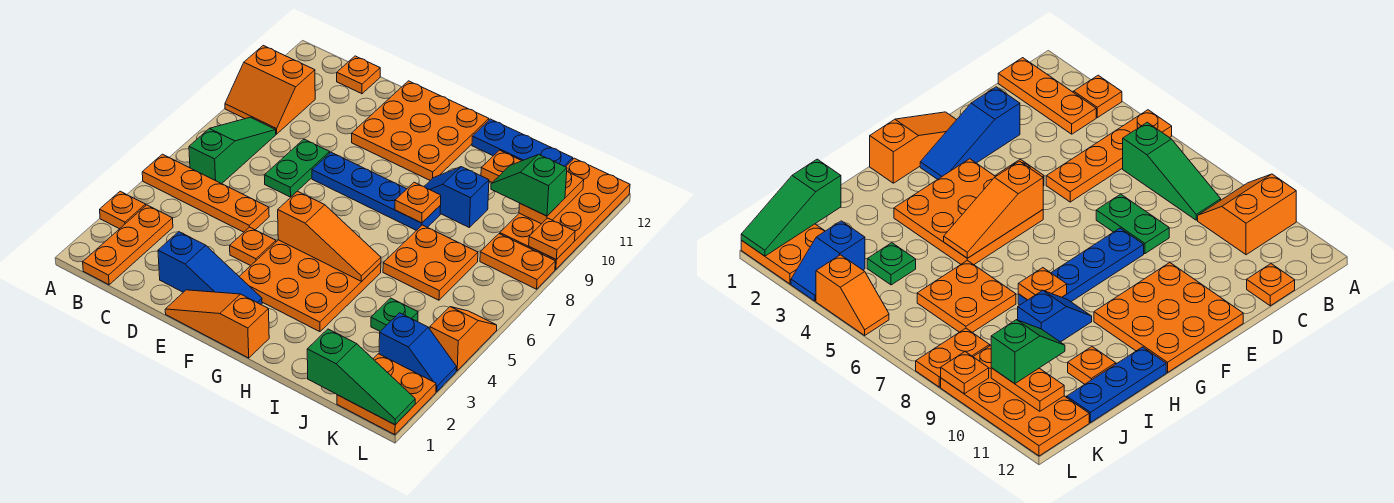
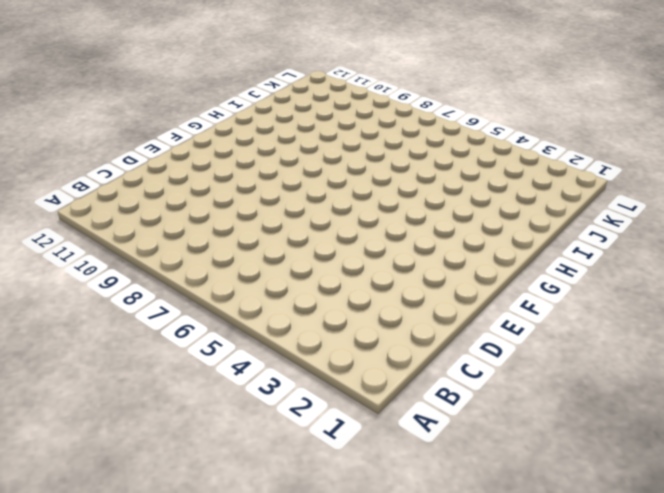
none -> orange plate A3 level 1
none -> orange plate A5:D5 level 1
none -> orange slope A9:B10 level 1 top 10

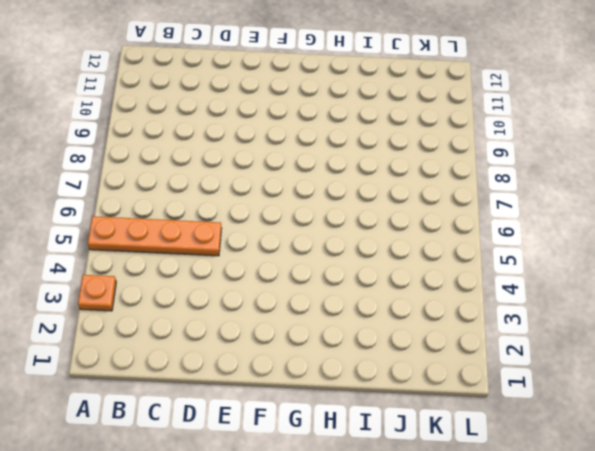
none -> orange slope A9:B10 level 1 top 10
none -> orange plate B1:B3 level 1
none -> green slope B6:B8 level 1 top 6

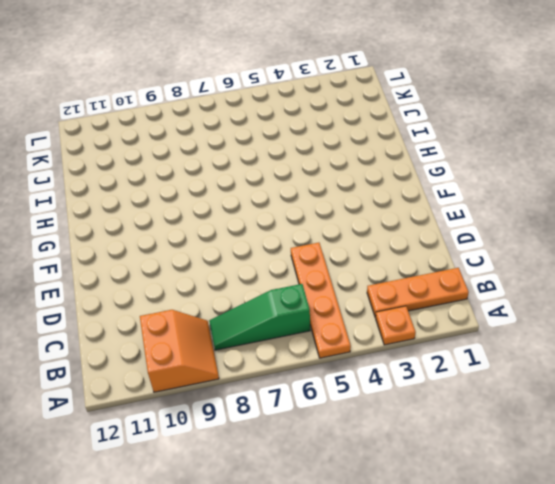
none -> orange plate C12 level 1
none -> blue slope D2:F2 level 1 top D
none -> green plate D7:D8 level 1

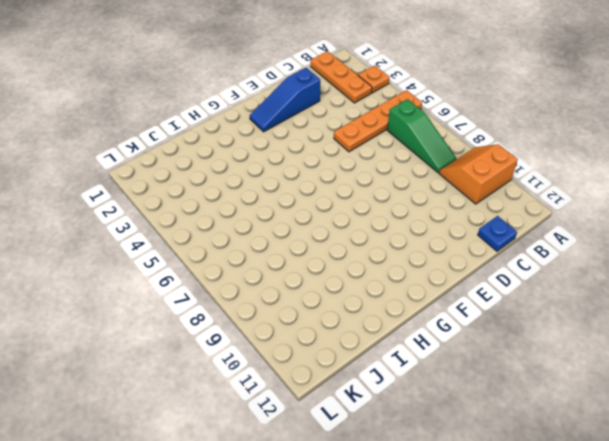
blue plate C12 level 1 -> orange plate C12 level 1
none -> green plate D7:D8 level 1
none -> orange slope E1:G1 level 1 top G
none -> orange plate E4 level 1

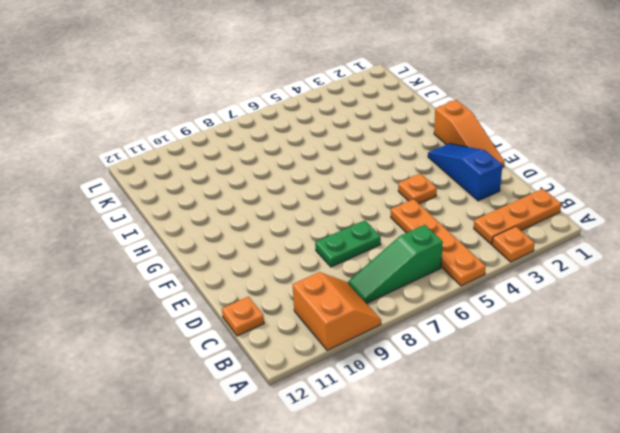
none -> blue plate E8:H8 level 1
none -> orange plate E10:G12 level 1
none -> orange plate F3:H5 level 1

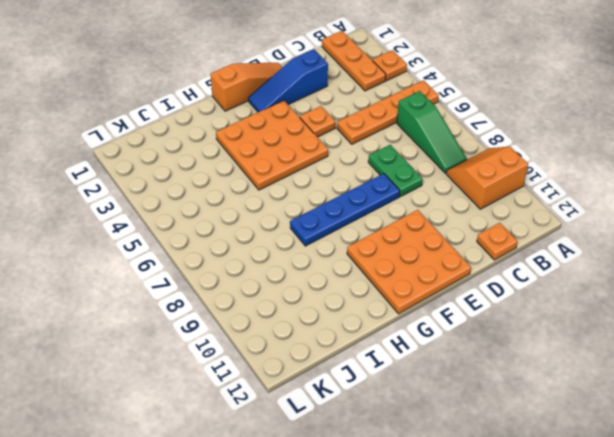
none -> blue slope H9:I9 level 1 top I
none -> blue plate H12:J12 level 1
none -> orange plate I6:J7 level 1

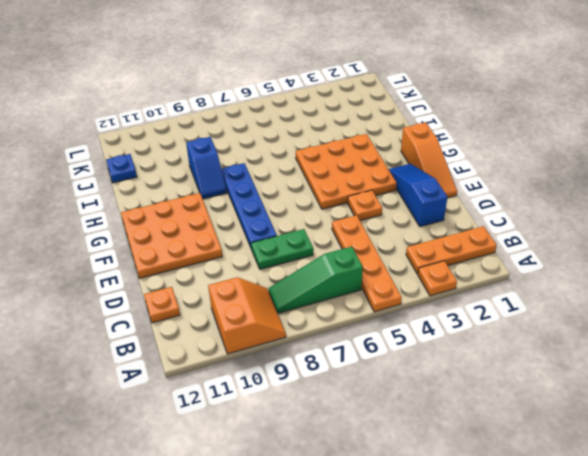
blue plate J12 level 1 -> blue plate H12:J12 level 1
none -> orange plate I6:J7 level 1
none -> orange plate I11 level 1
none -> green plate J4 level 1

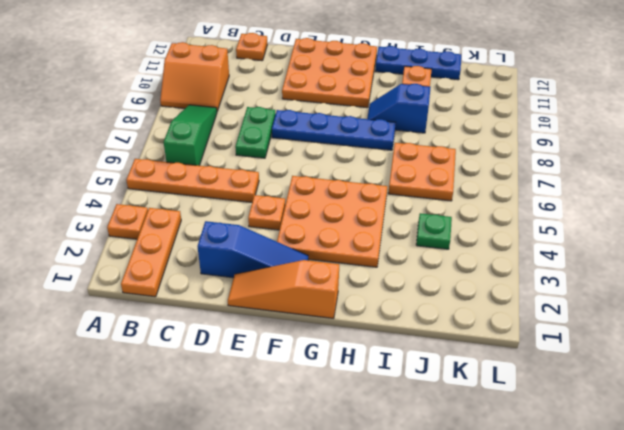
none -> orange plate K1:L2 level 1
none -> blue slope K3:L3 level 1 top K
none -> orange plate K8:L8 level 1

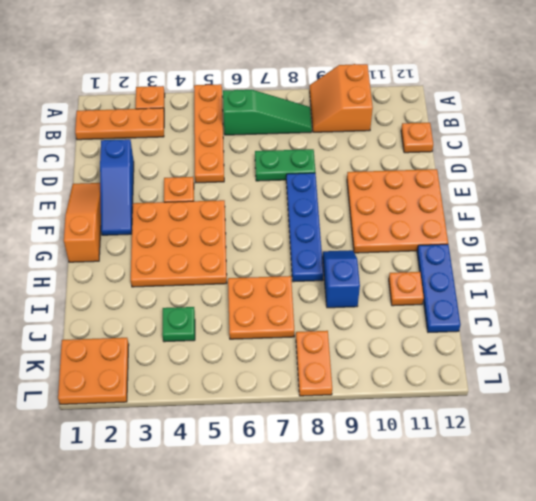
none -> blue slope K3:L3 level 1 top K
none -> orange plate K9:L12 level 1
none -> orange slope L4:L5 level 1 top 4

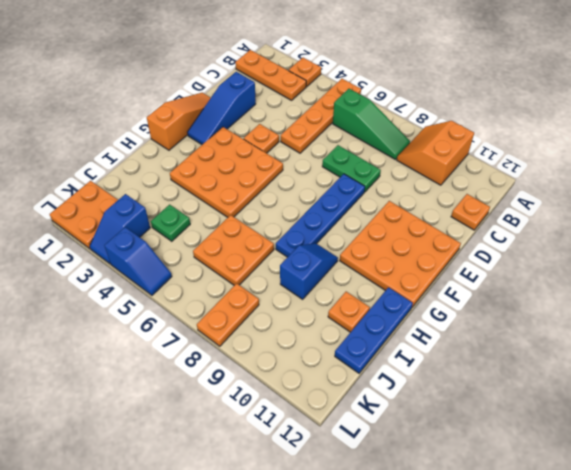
blue slope L4:L5 level 1 top 4 -> orange slope L4:L5 level 1 top 4
none -> orange plate K9:L12 level 1
none -> orange slope F5:H5 level 2 top F
none -> orange plate H8 level 2

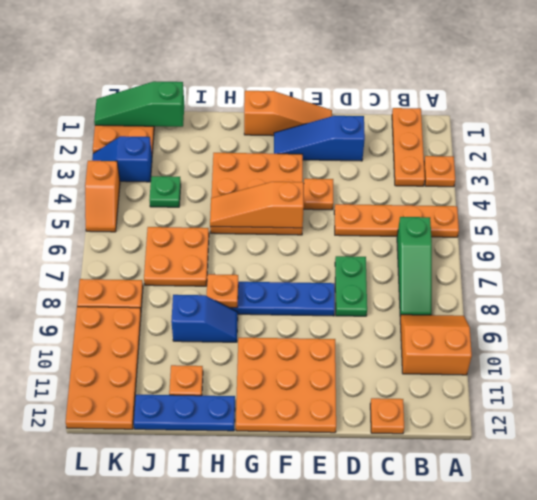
none -> orange plate K10:K11 level 2
none -> orange plate L9 level 2
none -> green slope J10:K10 level 3 top K

